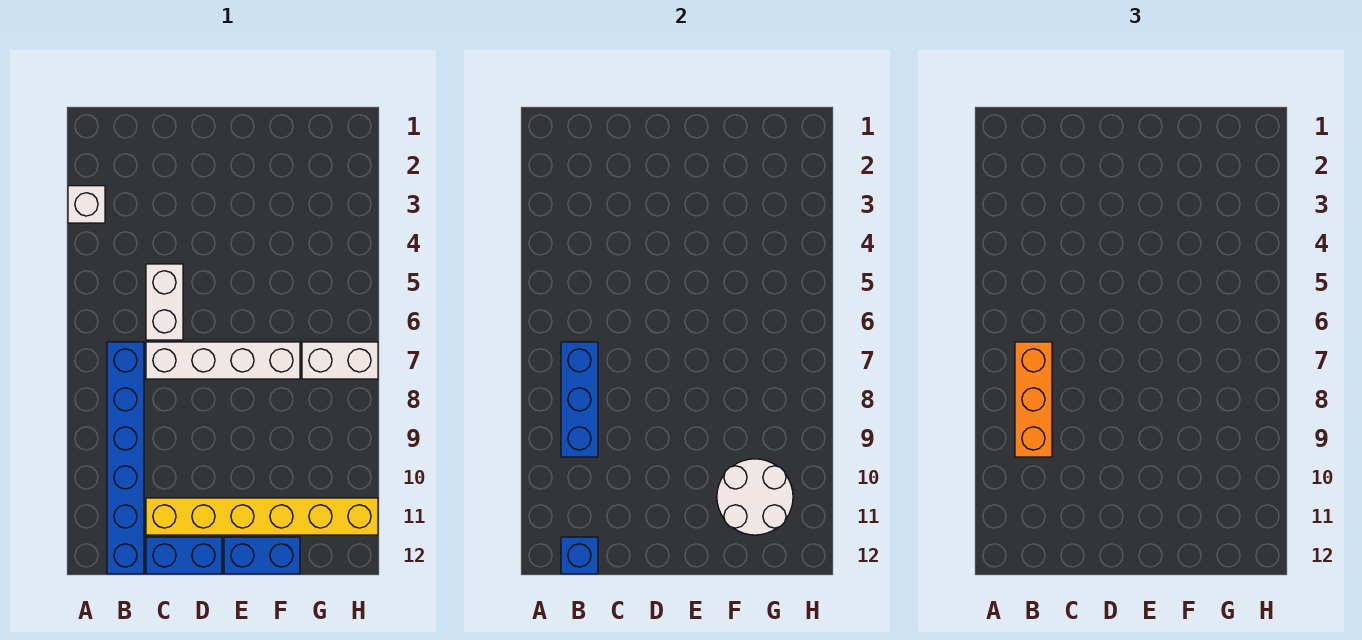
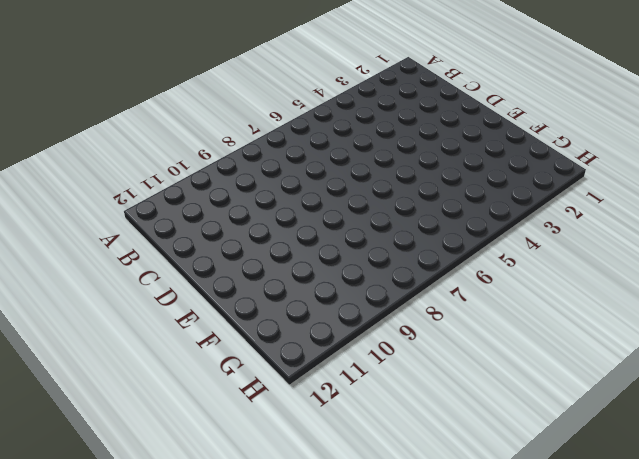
none -> white brick A3 level 1
none -> blue brick B7:B12 level 1
none -> white brick C5:C6 level 1

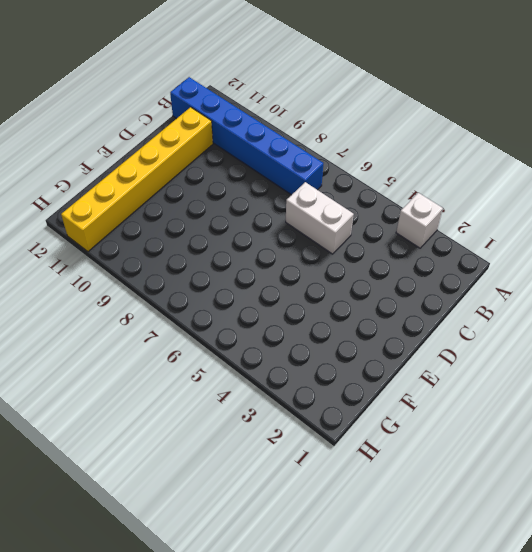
none -> white brick C7:F7 level 1
none -> blue brick C12:D12 level 1
none -> blue brick E12:F12 level 1

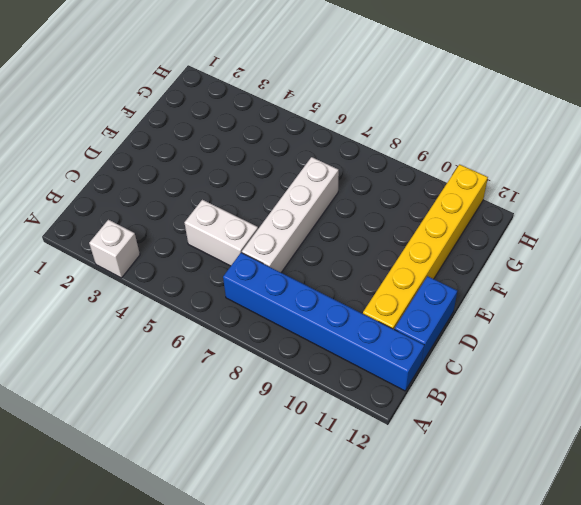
none -> blue brick E12:F12 level 1
none -> white brick G7:H7 level 1
none -> blue brick B7:B9 level 2

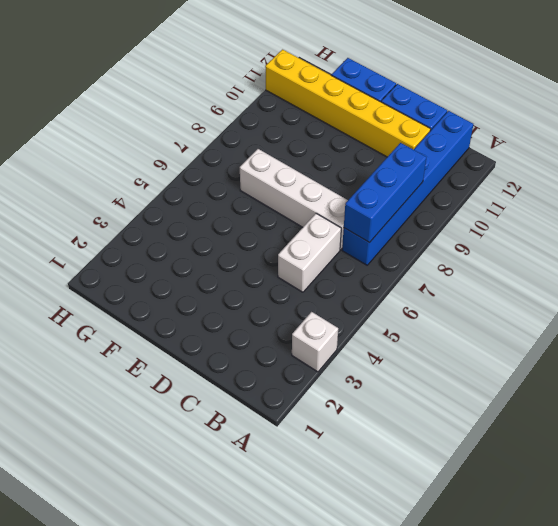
none -> white brick G7:H7 level 1
none -> blue brick B12 level 2
none -> white round brick F10:G11 level 2

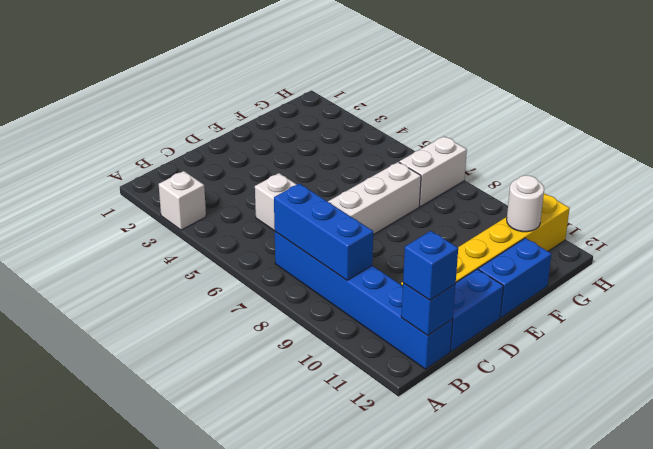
blue brick B12 level 3 -> none
white round brick G11 level 2 -> white round brick F10:G11 level 2
none -> orange brick B7:B9 level 3

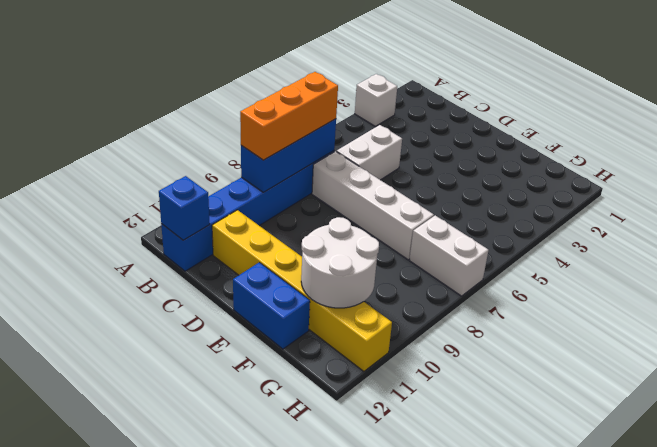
none -> blue brick C12:D12 level 1

